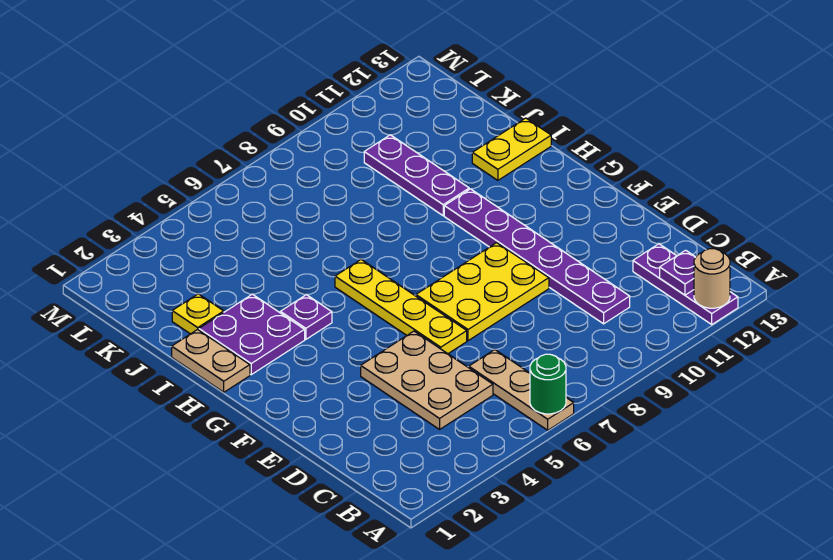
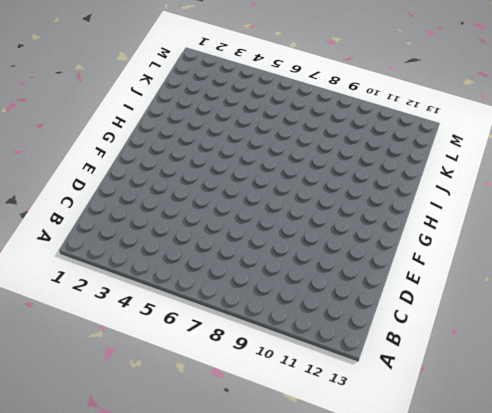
none -> tan plate A6:C6 level 1
none -> purple plate A12:C12 level 1
none -> tan plate C4:E5 level 1

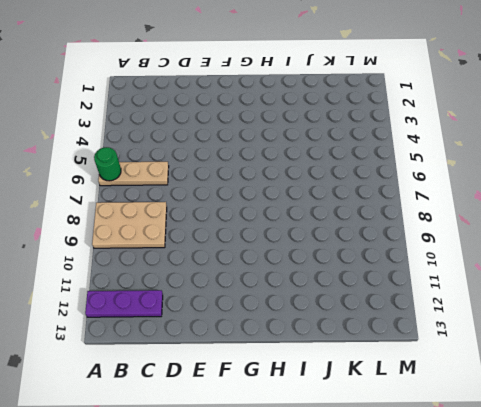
tan plate A8:C9 level 1 -> tan plate C4:E5 level 1
none -> purple plate C10:H10 level 1
none -> yellow plate E6:H6 level 1
none -> yellow plate E7:F9 level 1

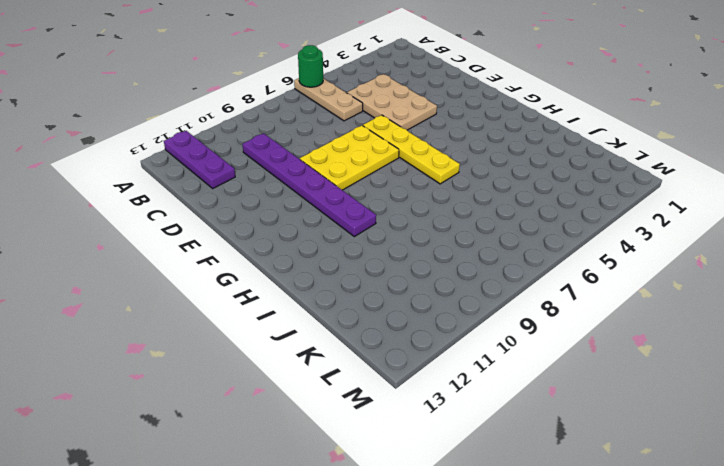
none -> tan plate H1:I1 level 1
none -> purple plate H2:I3 level 1
none -> purple plate H4 level 1

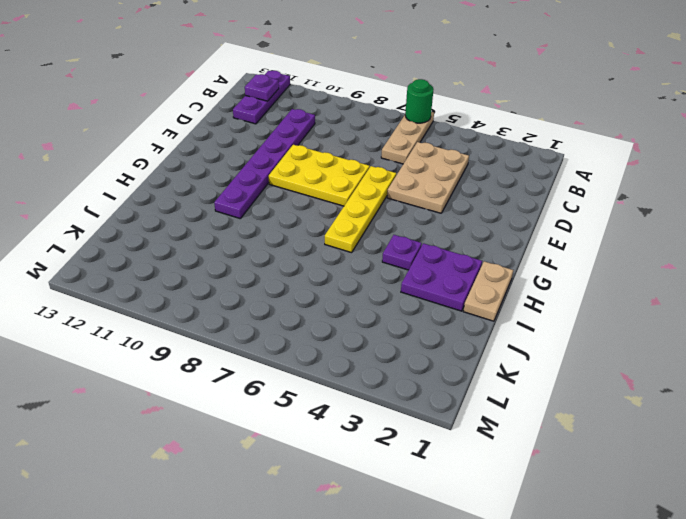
none -> purple plate I10:K10 level 1
none -> yellow plate I12:I13 level 1
none -> yellow plate J2 level 1

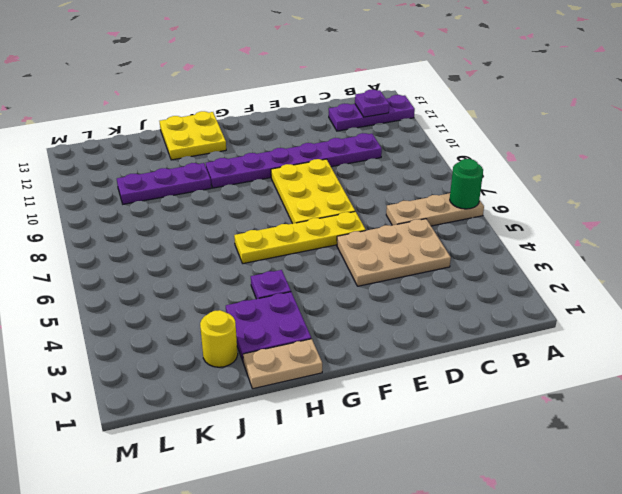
yellow plate H12:I13 level 1 -> yellow plate I12:I13 level 1
yellow round brick J2 level 1 -> yellow plate J2 level 1
none -> tan round brick A12 level 2

